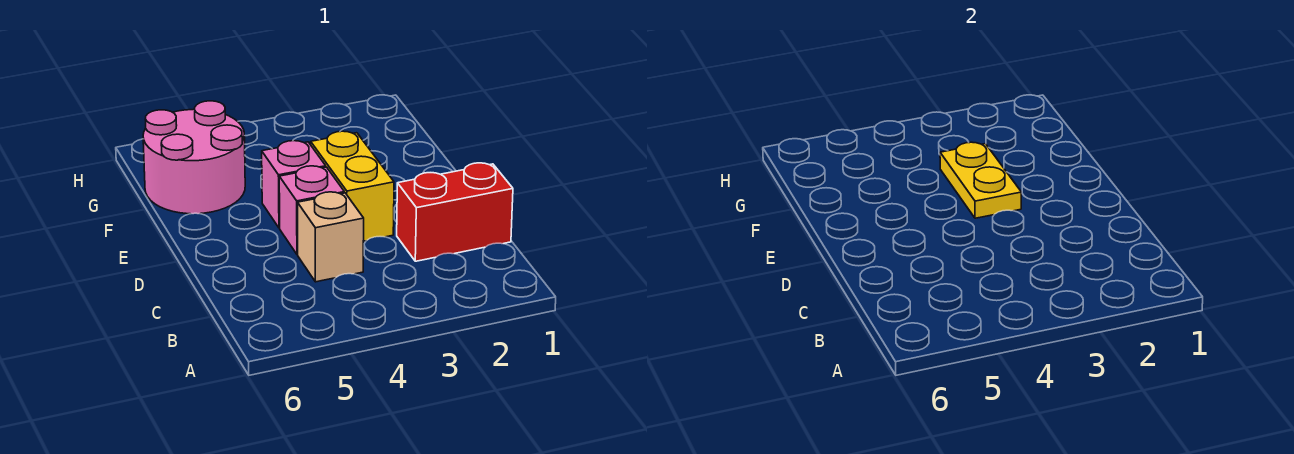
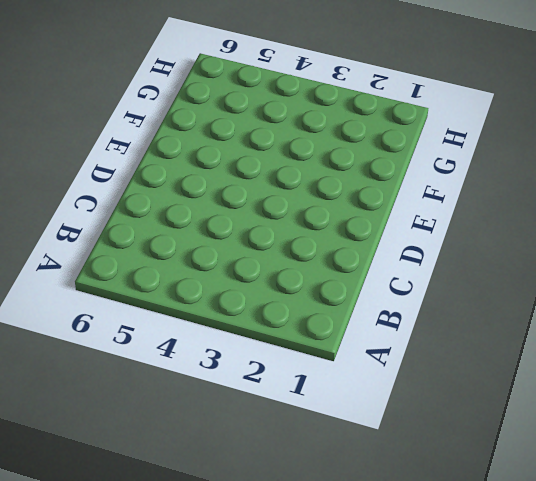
none -> red brick C1:C2 level 1
none -> tan brick C4 level 1

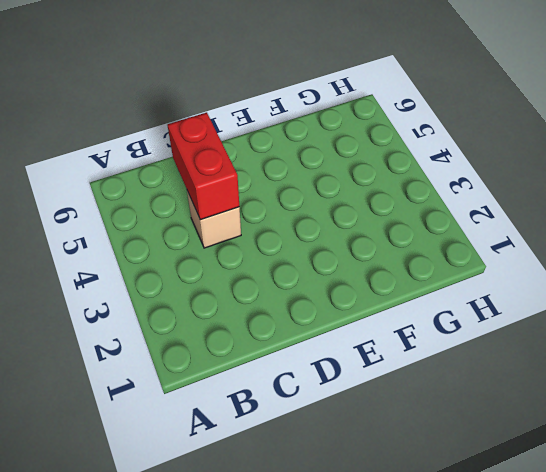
red brick C4:C5 level 2 -> red brick C1:C2 level 1
none -> yellow brick D3:E3 level 1
none -> pink brick D4 level 1

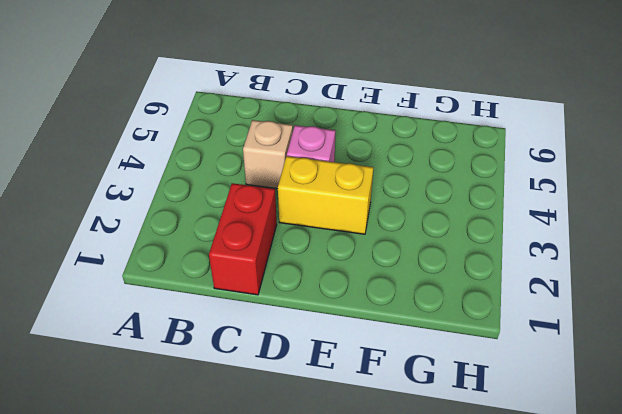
none -> pink brick E4 level 1
none -> pink round brick F5:G6 level 1

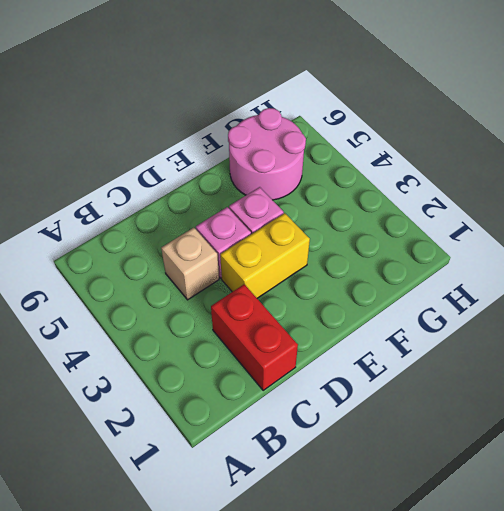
none -> yellow plate E3:F3 level 2

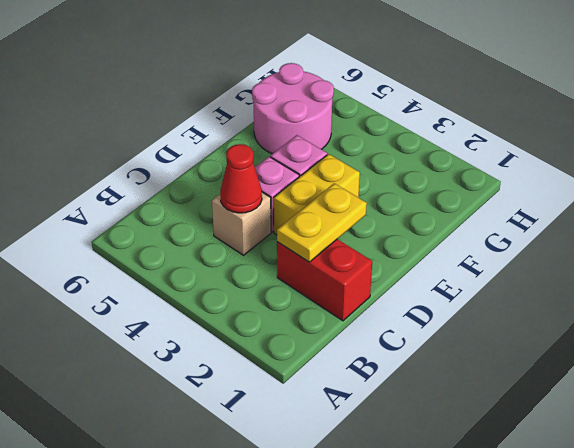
yellow plate C2:D2 level 2 -> yellow plate E3:F3 level 2
red cone C4 level 2 -> none

